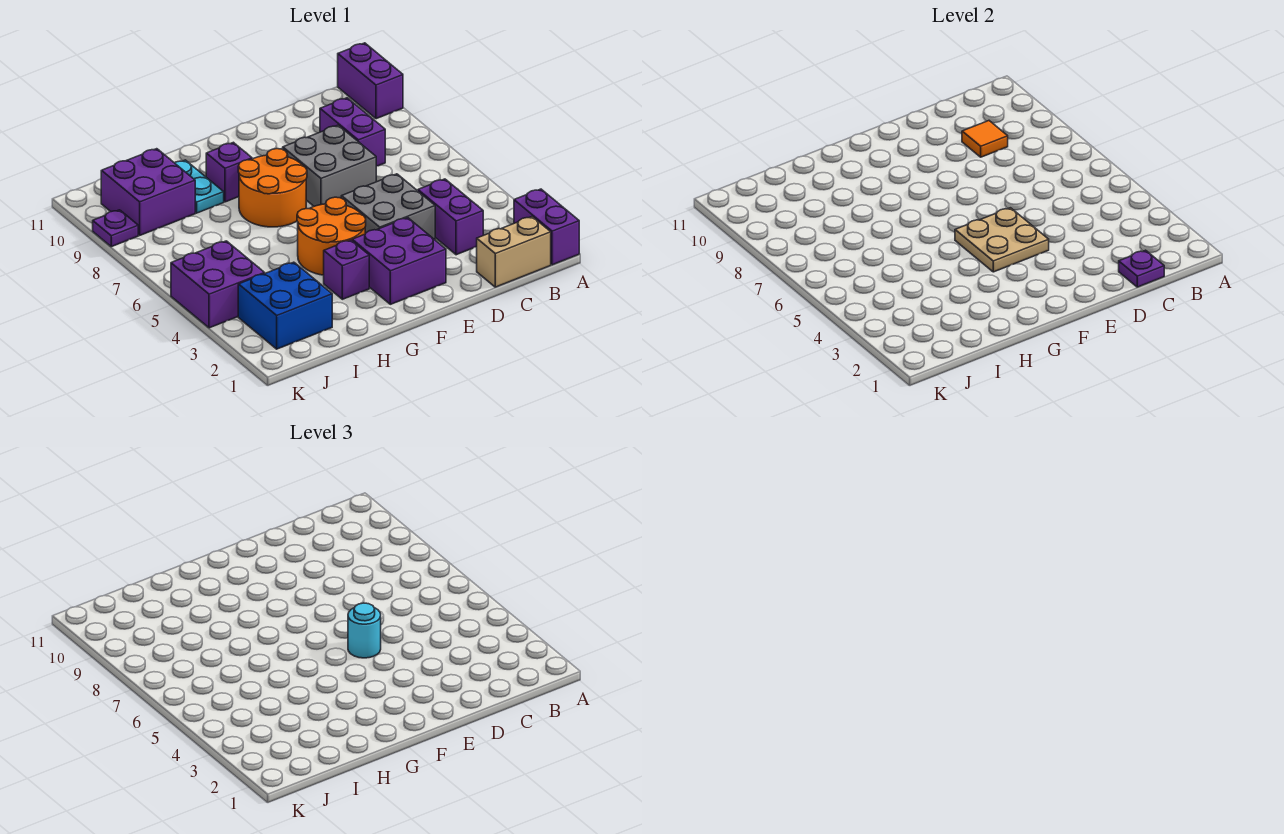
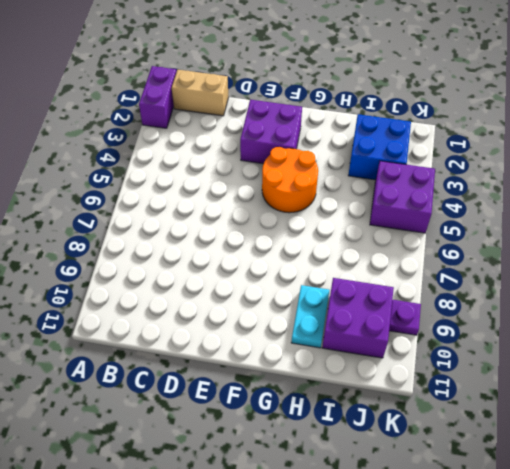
none -> purple brick A10:A11 level 1
none -> purple brick C3:C4 level 1
none -> purple brick C8:C9 level 1

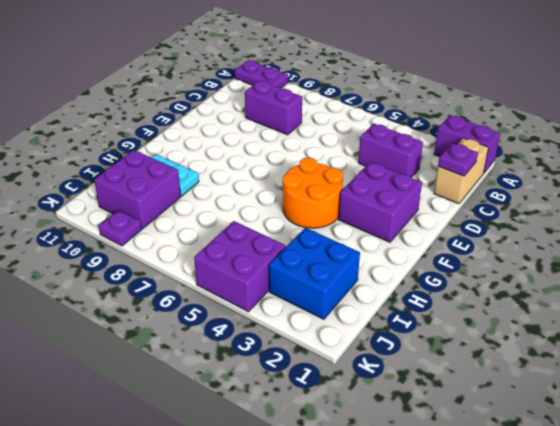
purple plate A10:A11 level 1 -> purple brick A10:A11 level 1
none -> grey brick D4:E5 level 1
none -> grey brick D7:E8 level 1
none -> orange round brick F7:G8 level 1

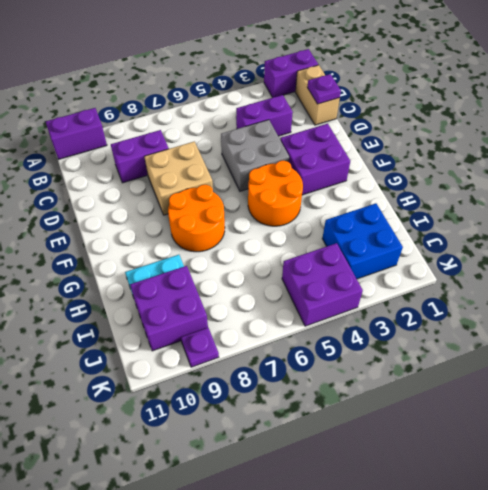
tan brick D7:E8 level 1 -> grey brick D7:E8 level 1
none -> purple brick G3 level 1
none -> purple brick G9 level 1
none -> orange tile C9 level 2

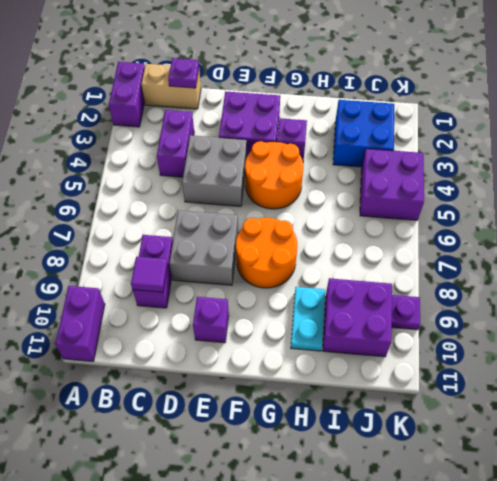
purple tile C9 level 2 -> orange tile C9 level 2
purple brick E10 level 1 -> purple brick G9 level 1
none -> tan plate E4:F5 level 2
none -> cyan round brick E5 level 3

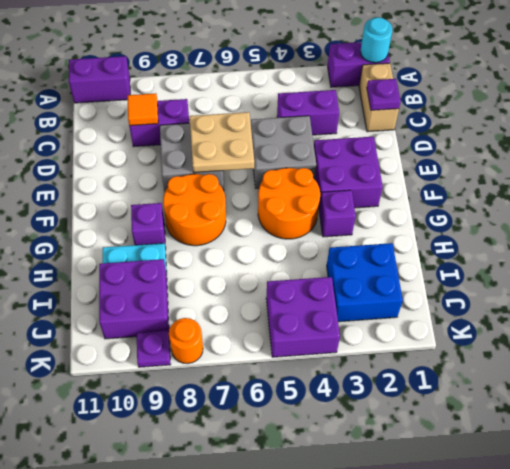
cyan round brick A1 level 2 -> cyan round brick E5 level 3
tan plate D6:E7 level 2 -> tan plate E4:F5 level 2
orange round brick K8 level 1 -> none

